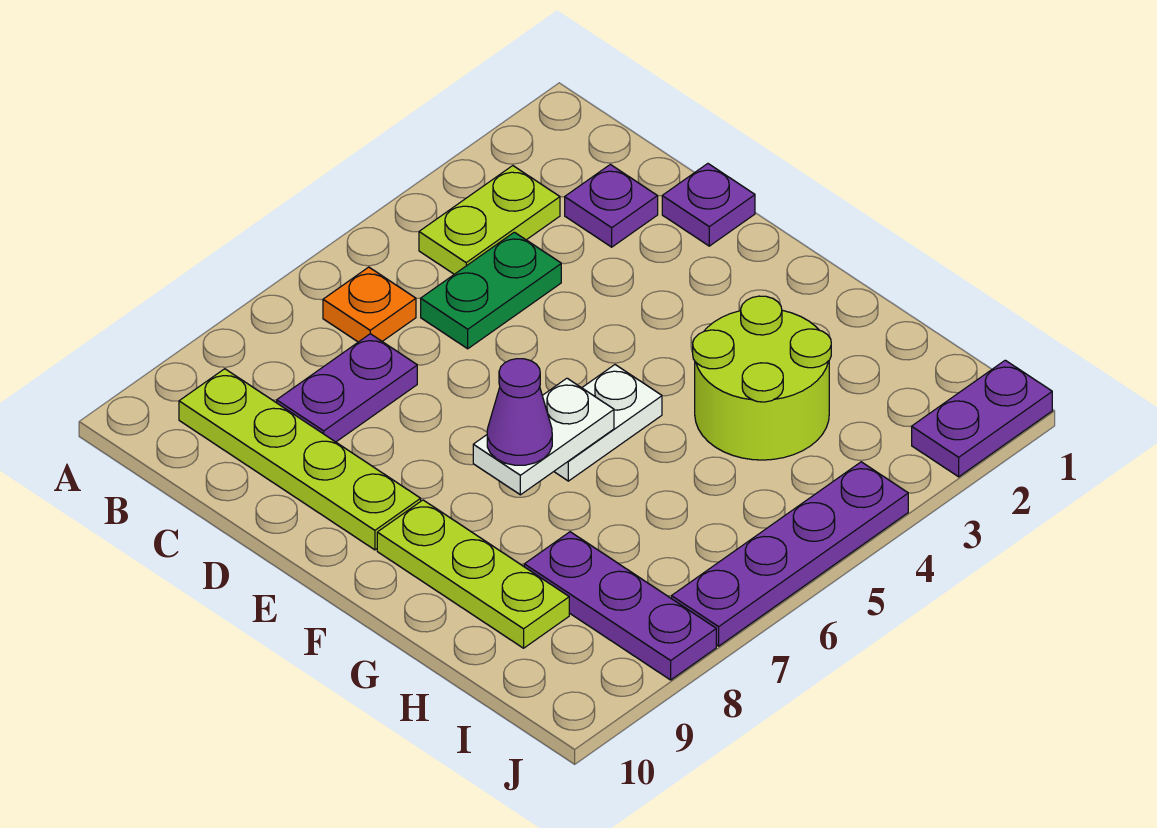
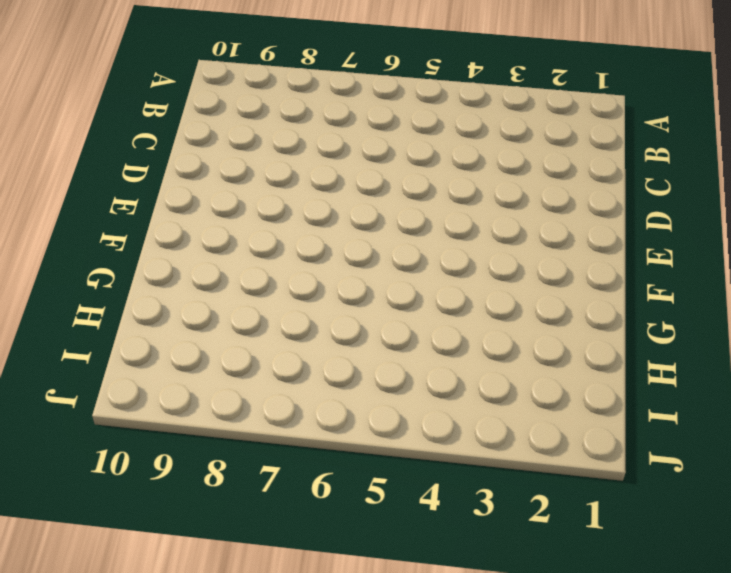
none -> lime plate B3:B4 level 1
none -> orange plate B6 level 1
none -> lime plate B9:E9 level 1

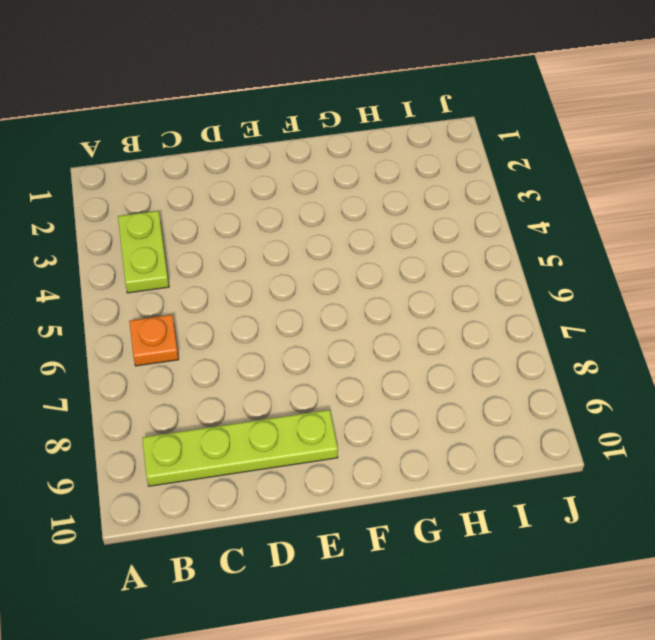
none -> purple plate C2 level 1
none -> green plate C4:C5 level 1
none -> purple plate C7:C8 level 1

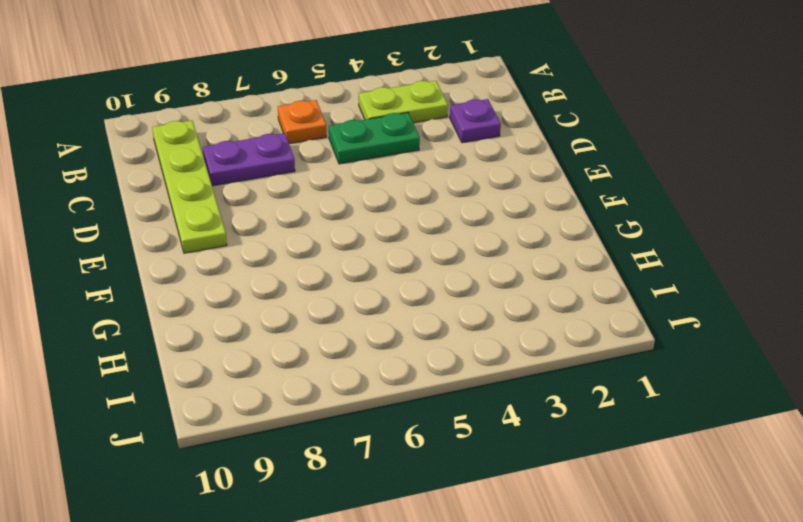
none -> purple plate D1 level 1
none -> white plate F5:F6 level 1
none -> lime plate F9:H9 level 1

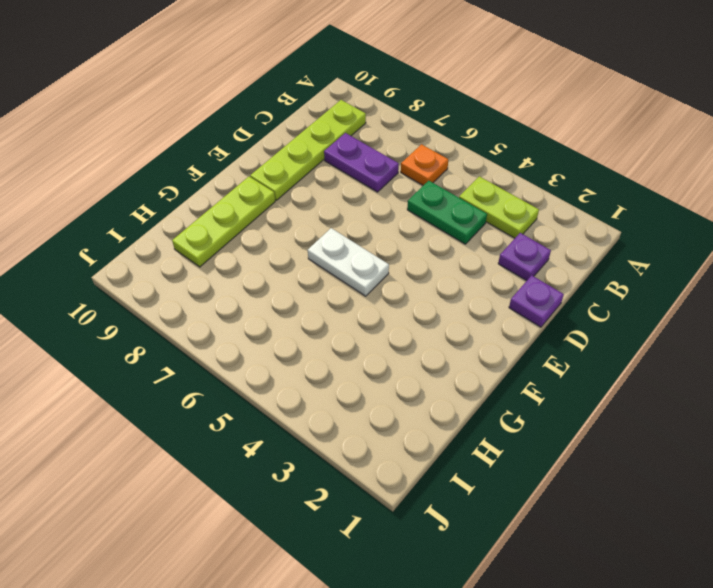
none -> lime round brick G3:H4 level 1
none -> purple plate H8:J8 level 1
none -> purple plate J1:J2 level 1

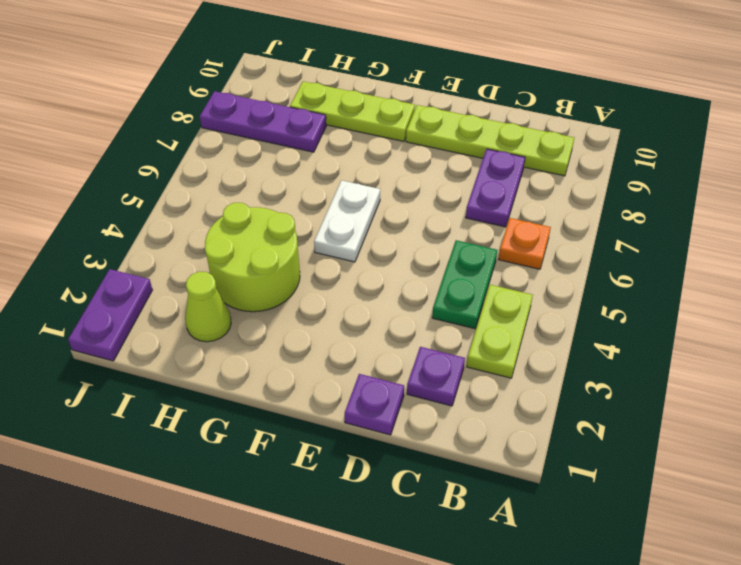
lime cone H2 level 1 -> none
none -> purple plate J4:J7 level 1
none -> white plate F6:F7 level 2
none -> purple cone F7 level 3

